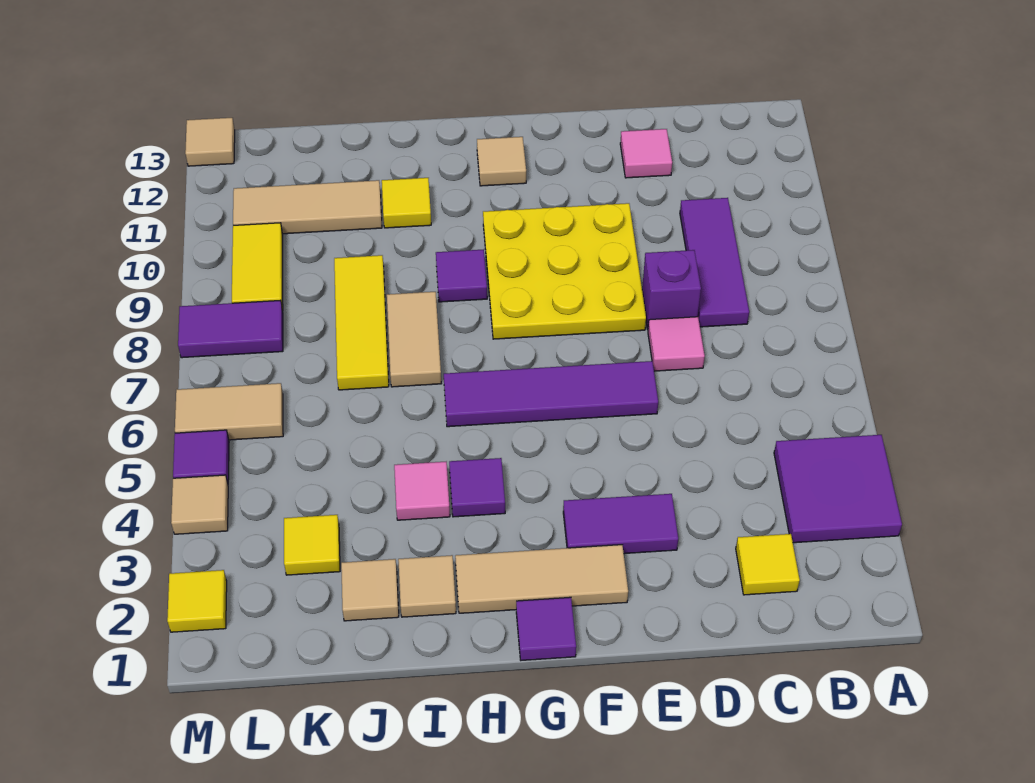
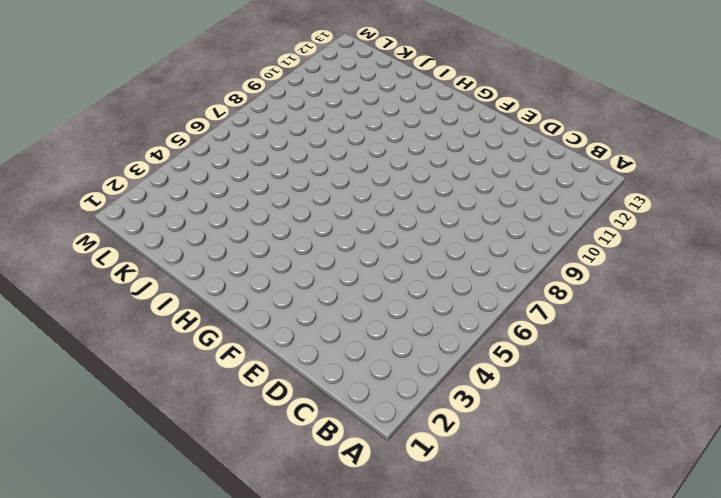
none -> purple tile A3:B4 level 1
none -> yellow tile C2 level 1
none -> purple tile C8:C10 level 1

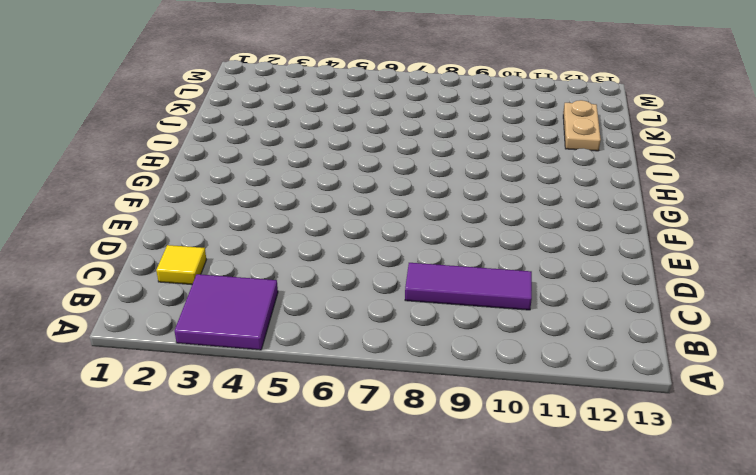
tan plate J12:K12 level 1 -> none
none -> pink tile D7 level 1
none -> purple brick D8 level 1
none -> pink tile D12 level 1

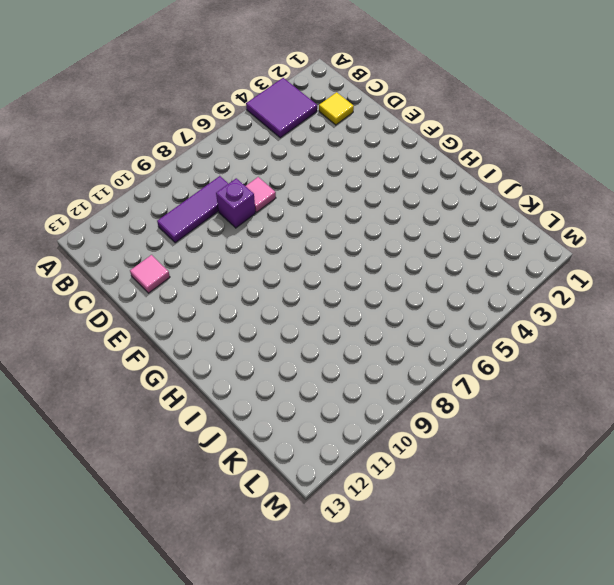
none -> purple tile E3:F3 level 1
none -> purple tile E6:H6 level 1
none -> yellow plate E8:G10 level 1

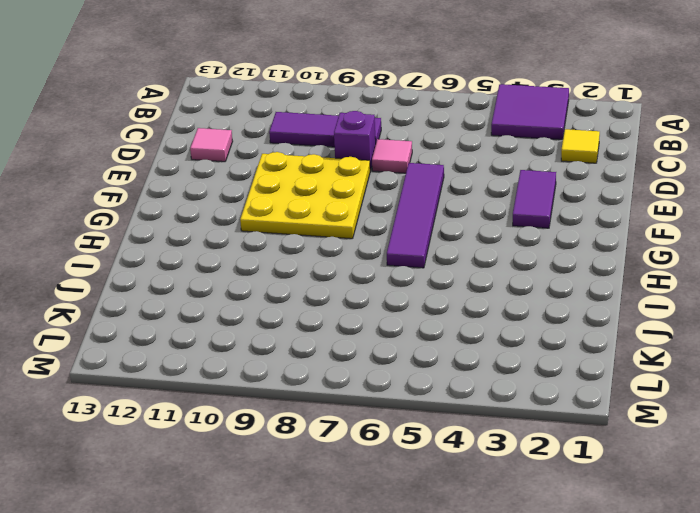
none -> tan tile F2:H2 level 1
none -> purple tile G1 level 1
none -> tan tile G12 level 1

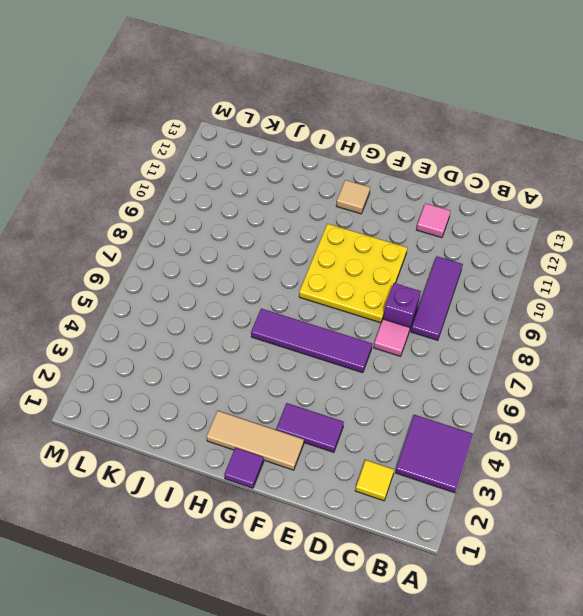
none -> purple tile H4 level 1
none -> purple tile H9 level 1
none -> tan tile I2 level 1

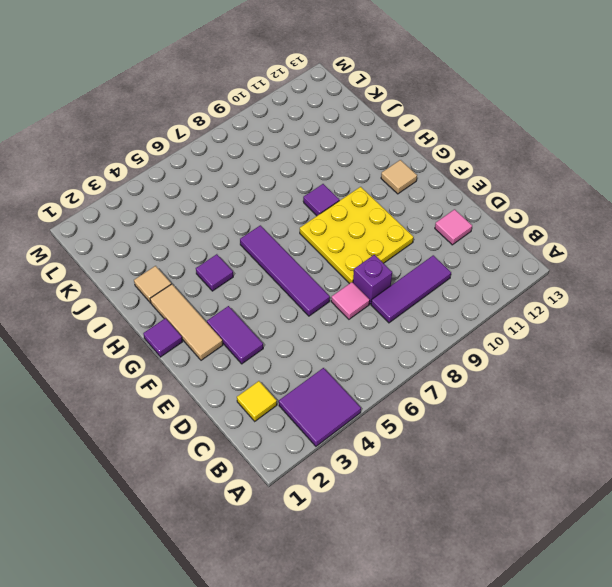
none -> pink tile I4 level 1
none -> tan tile I7:I8 level 1
none -> yellow tile I11 level 1

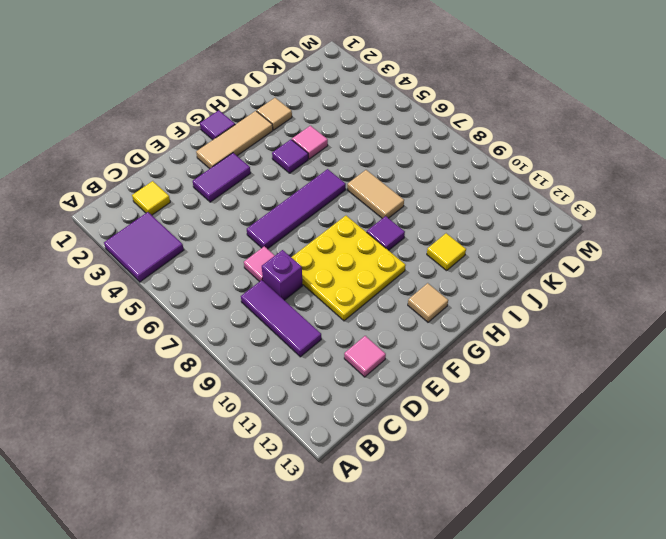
none -> tan tile J2 level 1
none -> yellow tile J7:J9 level 1
none -> tan tile J11:L11 level 1

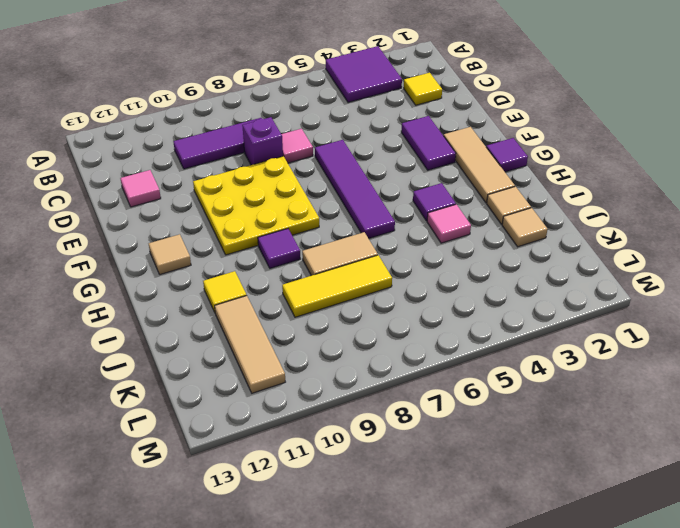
none -> yellow tile K3 level 1
none -> tan tile L6:M6 level 1
none -> purple tile L8:M8 level 1

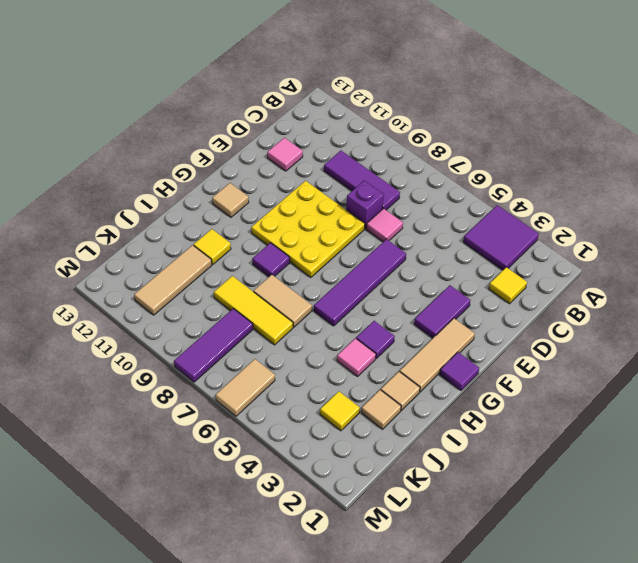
purple tile K8:M8 level 1 -> purple tile L8:M8 level 1
none -> yellow tile L9:L10 level 1
none -> yellow tile M2 level 1
none -> tan tile M4 level 1

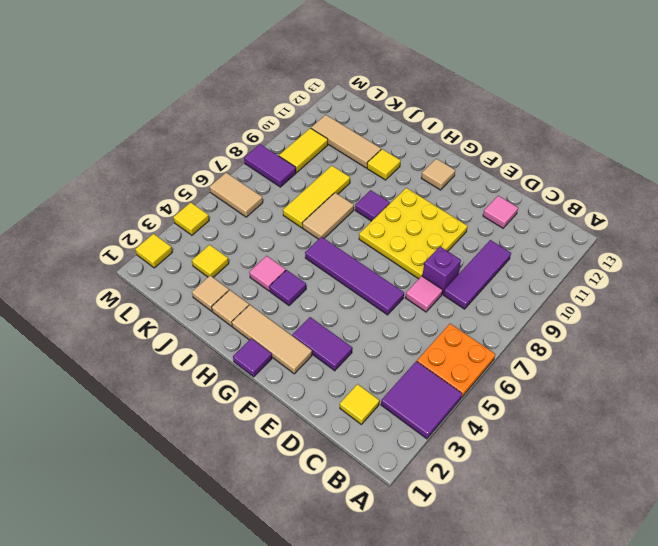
orange plate A5:B6 level 1 -> none
yellow tile M4 level 1 -> tan tile M4 level 1
none -> purple tile M5 level 1
none -> tan tile M13 level 1

